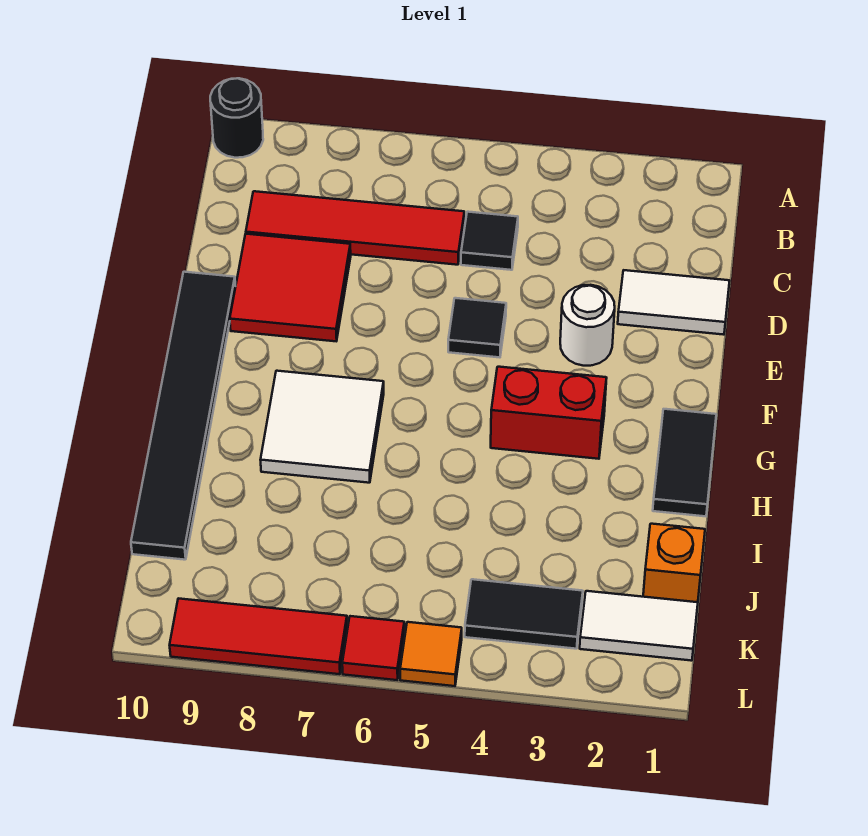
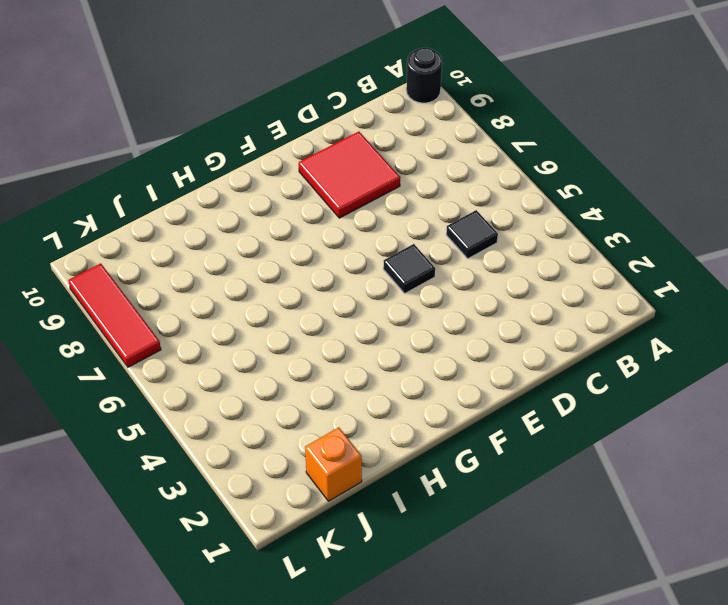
none -> red tile C6:C9 level 1
none -> white tile D1:D2 level 1
none -> white round brick E3 level 1

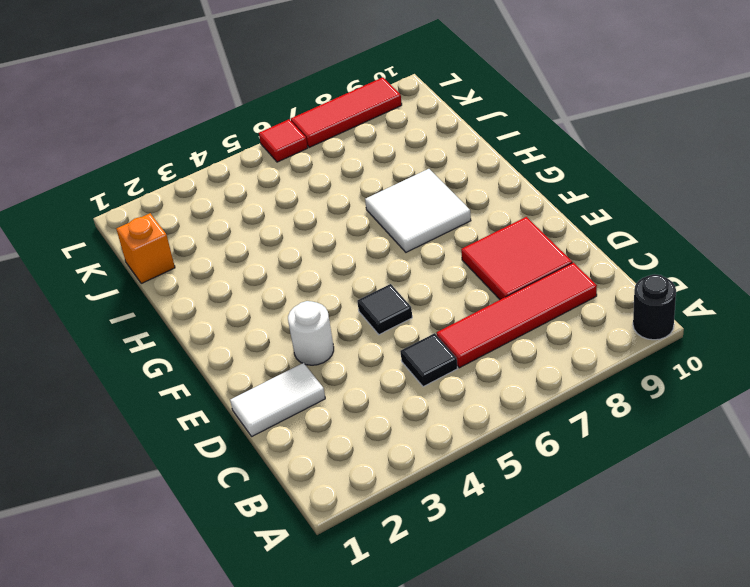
none -> black tile E10:J10 level 1
none -> black tile G1:H1 level 1
none -> red brick G3:G4 level 1

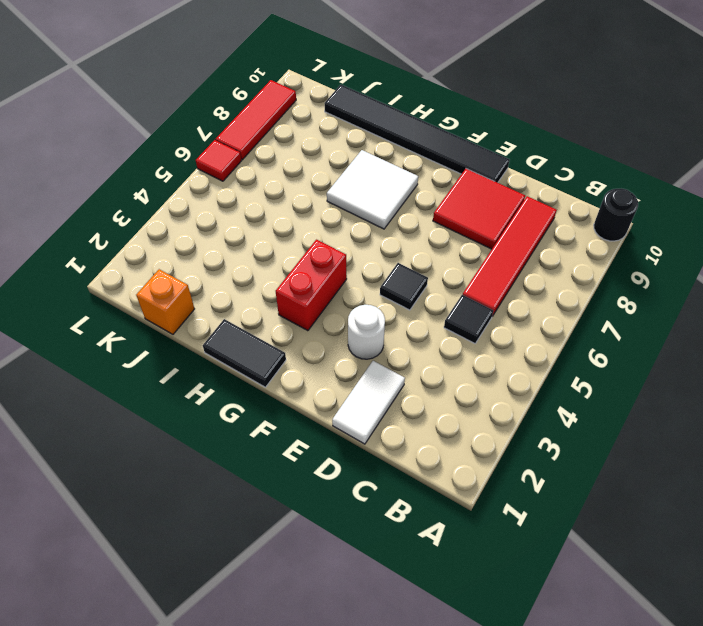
none -> white tile K1:K2 level 1
none -> black tile K3:K4 level 1
none -> orange tile L5 level 1

